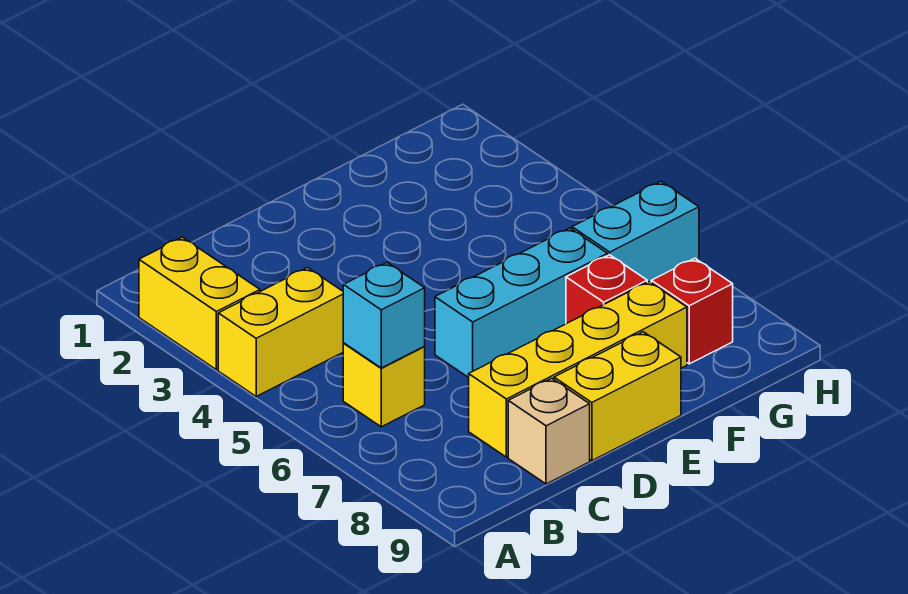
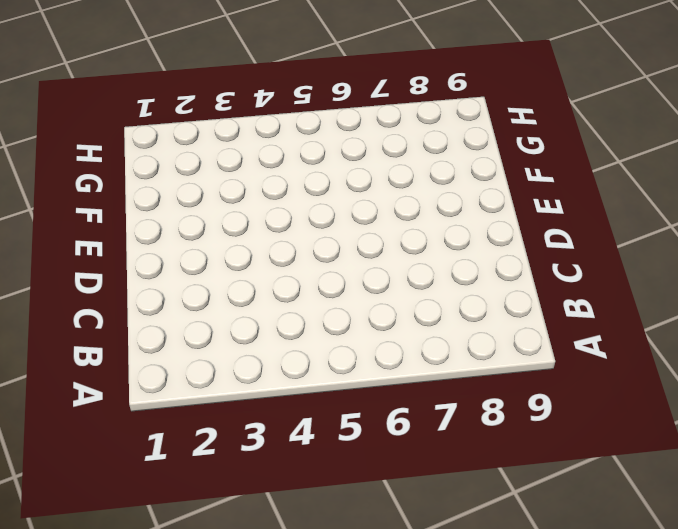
none -> yellow brick A2:A3 level 1
none -> yellow brick A4:B4 level 1

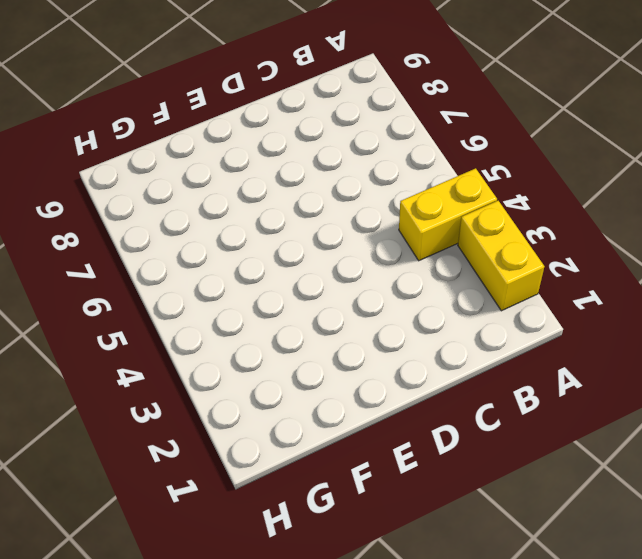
none -> yellow brick B6 level 1
none -> yellow brick C8:F8 level 1

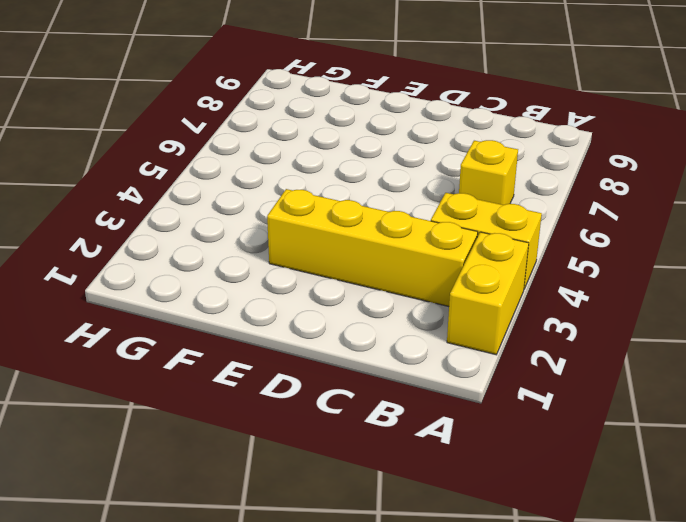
yellow brick B3:E3 level 1 -> yellow brick C8:F8 level 1
none -> tan brick C9 level 1
none -> cyan brick D6:F6 level 1

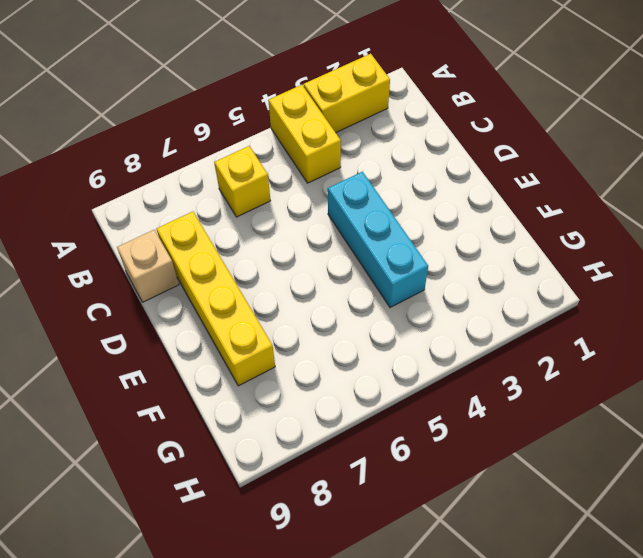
cyan brick D4:F4 level 1 -> cyan brick D6:F6 level 1
none -> yellow brick D9:E9 level 1
none -> red brick F7 level 1

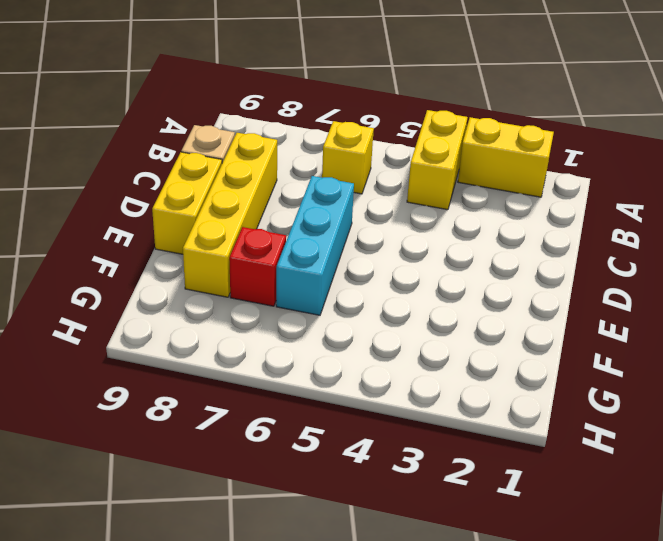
none -> cyan brick G6:H6 level 1
none -> red brick G8 level 1

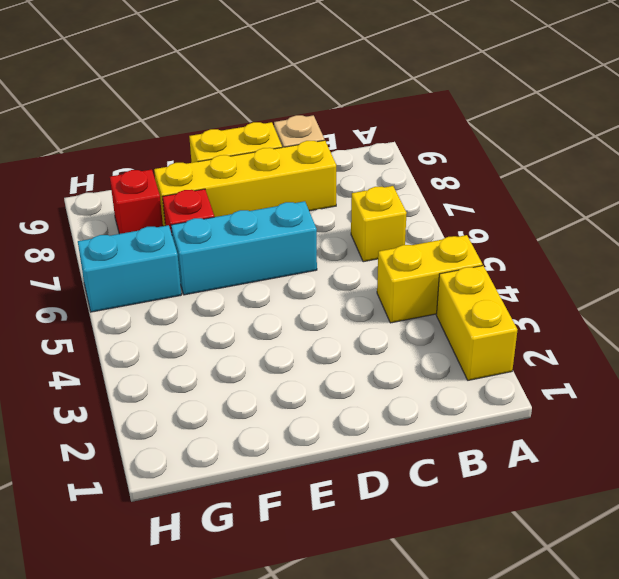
none -> cyan brick B6 level 2

